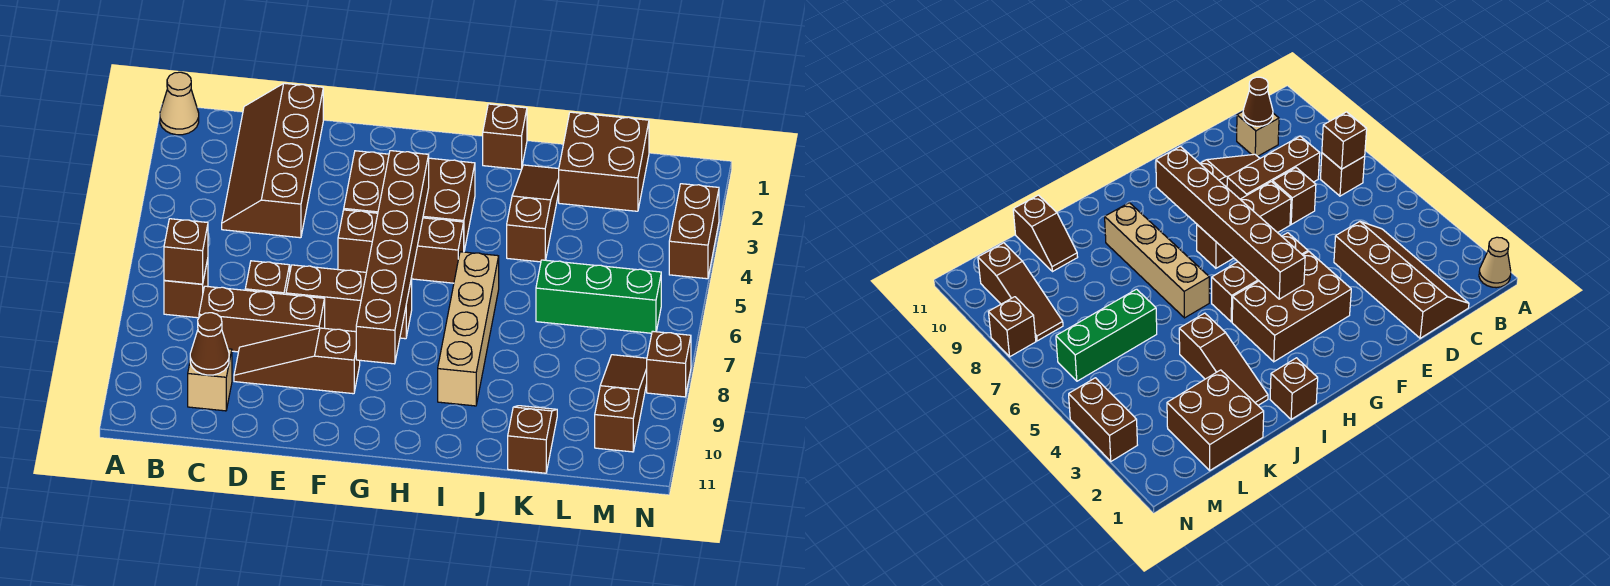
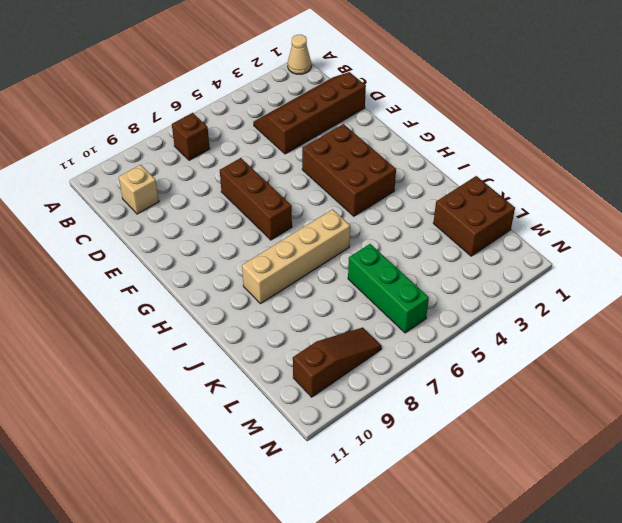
none -> brown brick C8:E8 level 1
none -> brown brick D7 level 1
none -> brown slope D9:F9 level 1 top F

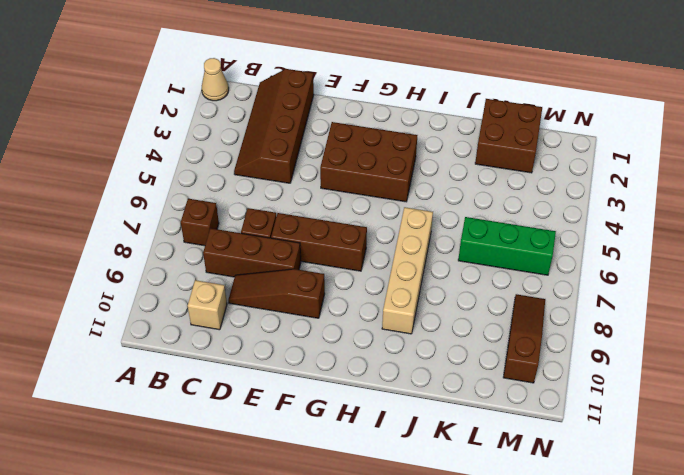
none -> brown brick F5:H5 level 1
none -> brown brick I1 level 1
none -> brown slope J2:J4 level 1 top 4

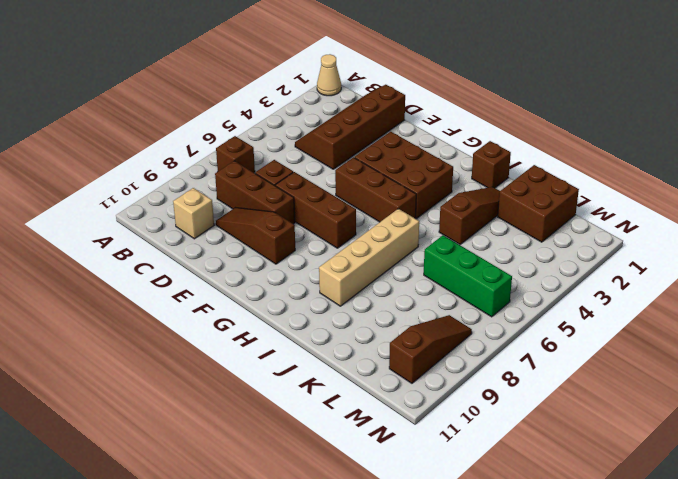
none -> brown slope K10:K11 level 1 top 11
none -> brown brick N3:N4 level 1
none -> brown brick N8 level 1

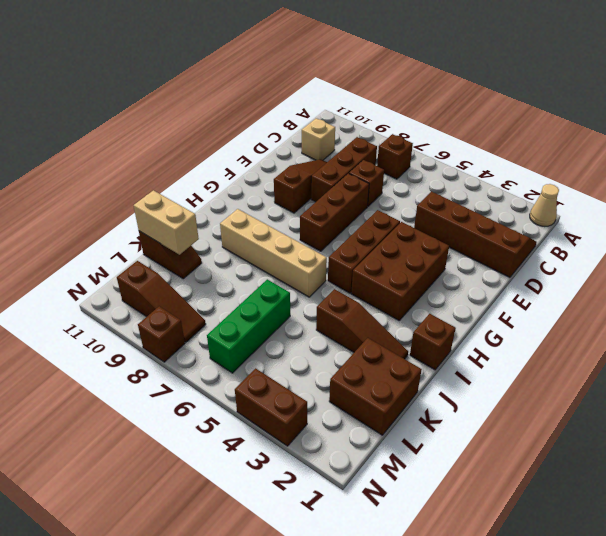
tan brick K10:K11 level 2 -> none
none -> brown brick B7 level 2
none -> brown cone C10 level 2
none -> brown brick G4:G9 level 2

